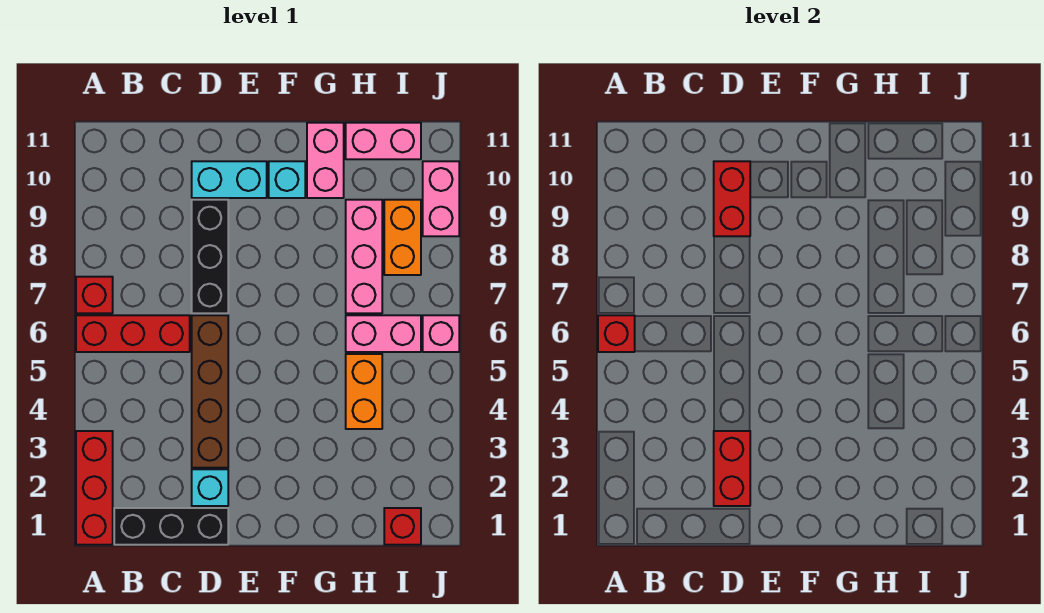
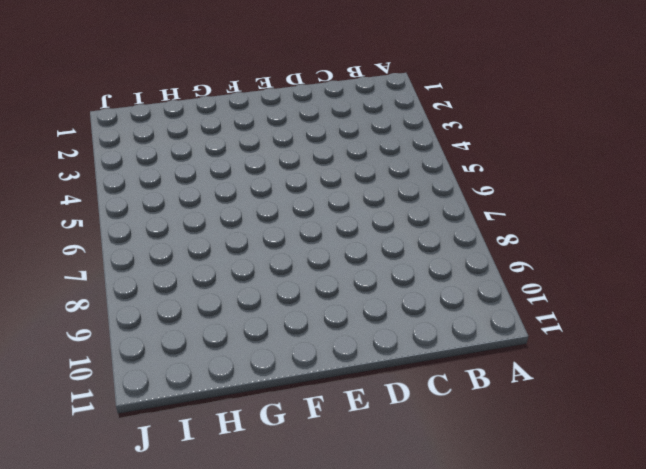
none -> red brick A1:A3 level 1
none -> red brick A6:C6 level 1
none -> red brick A7 level 1

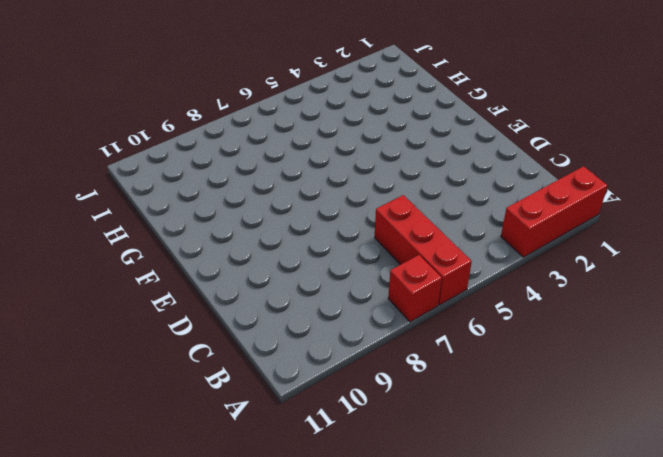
none -> black brick B1:D1 level 1
none -> cyan brick D2 level 1
none -> brown brick D3:D6 level 1

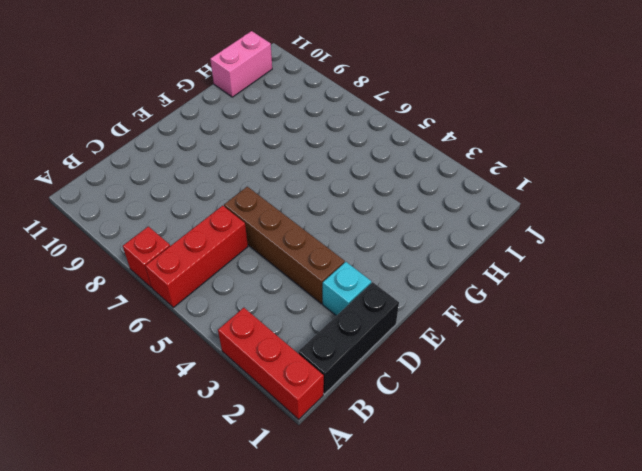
none -> black brick D7:D9 level 1
none -> cyan brick D10:E10 level 1
none -> cyan brick F10 level 1

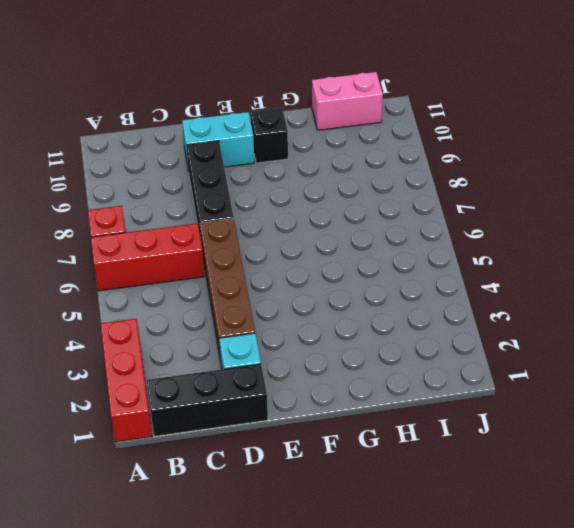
black brick F10 level 1 -> cyan brick F10 level 1
none -> pink brick G10:G11 level 1
none -> orange brick H4:H5 level 1
none -> pink brick H6:I6 level 1

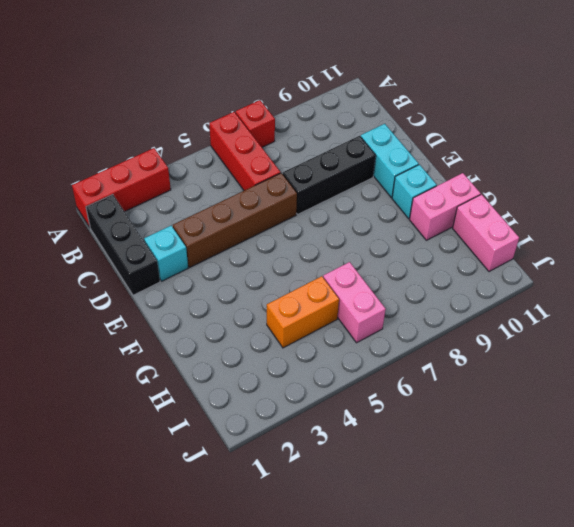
none -> pink brick H7:H9 level 1
none -> red brick I1 level 1
none -> orange brick I8:I9 level 1

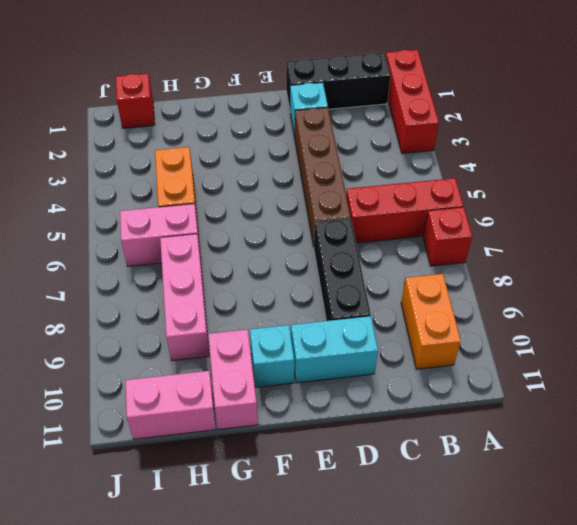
orange brick B9:B10 level 1 -> orange brick I8:I9 level 1
none -> pink brick J6 level 1
none -> pink brick J9:J10 level 1
none -> red brick A6 level 2

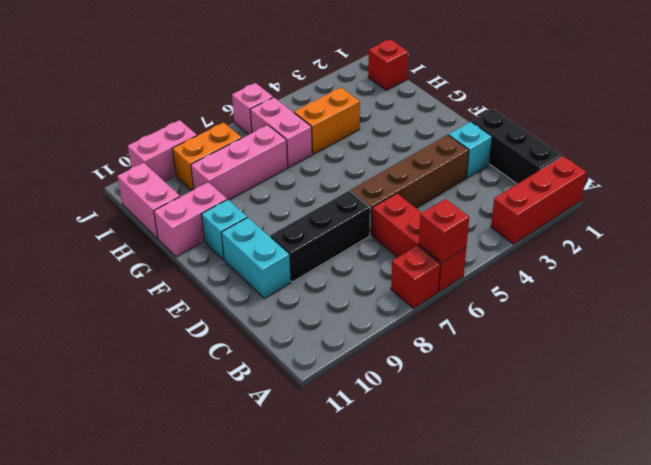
none -> red brick D2:D3 level 2
none -> red brick D9:D10 level 2

